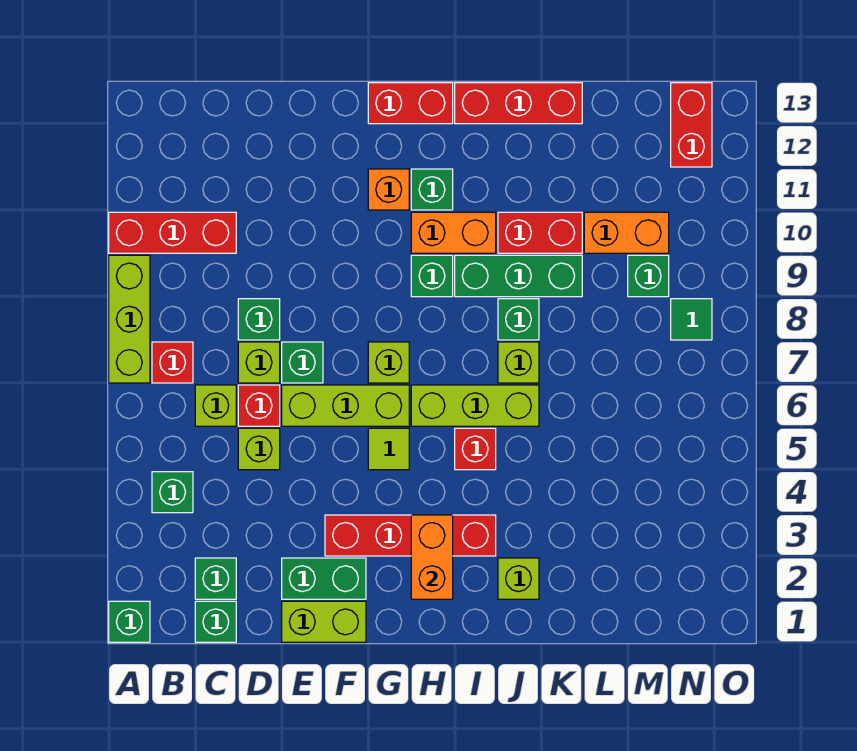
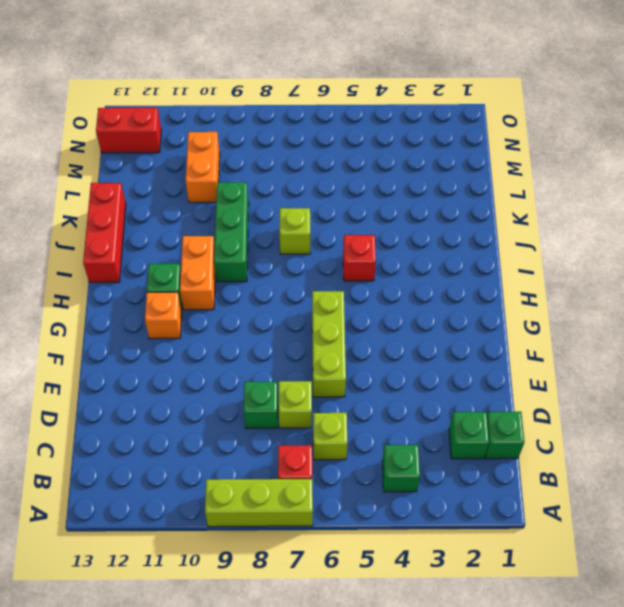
none -> green brick A1 level 1
none -> red brick A10:C10 level 1
none -> lime brick D5 level 1
none -> red brick D6 level 1

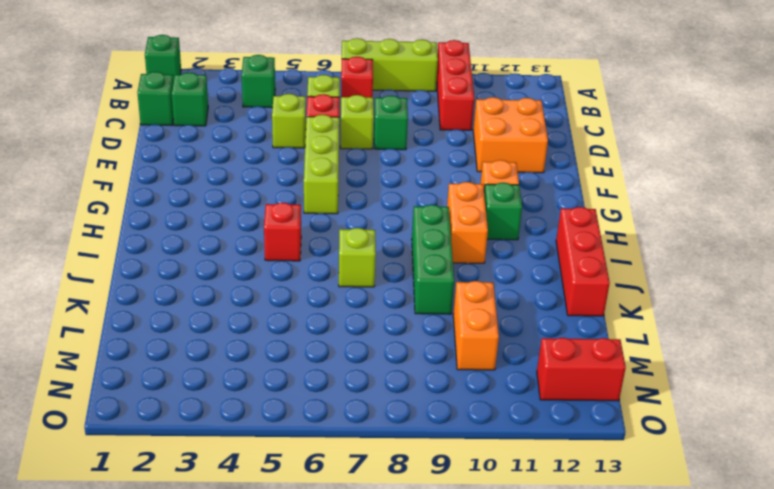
orange brick D11:E12 level 1 -> none
none -> lime brick E1:F1 level 1
none -> green brick E2:F2 level 1
none -> green brick E7 level 1
none -> red brick F3:I3 level 1

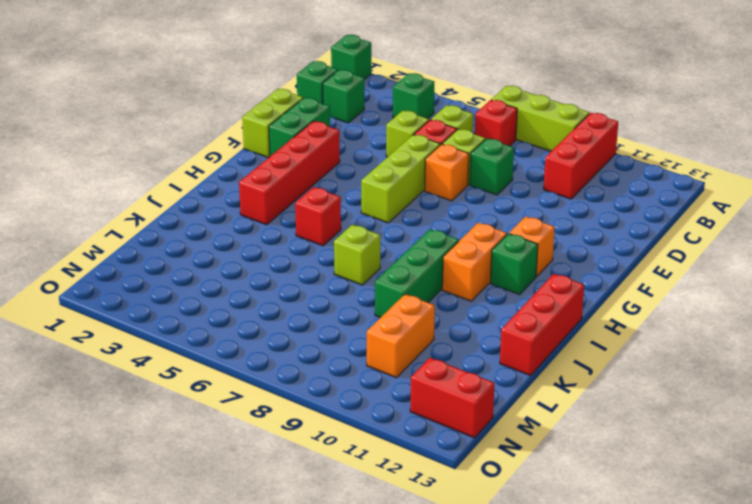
orange brick E7 level 1 -> green brick E7 level 1
none -> lime tile G5 level 1
none -> lime brick G7 level 1
none -> red brick G13:H13 level 1
none -> lime brick H6:J6 level 1

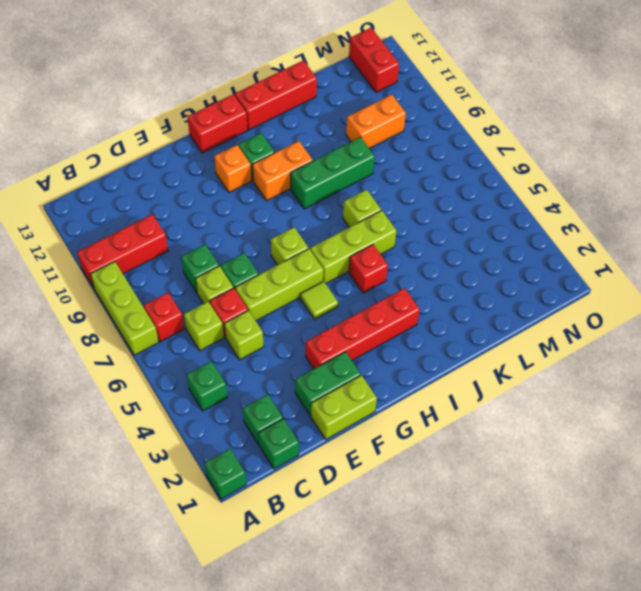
none -> green brick H9 level 1
none -> lime brick J2 level 1
none -> green brick J8 level 1
none -> red brick J10:K10 level 1

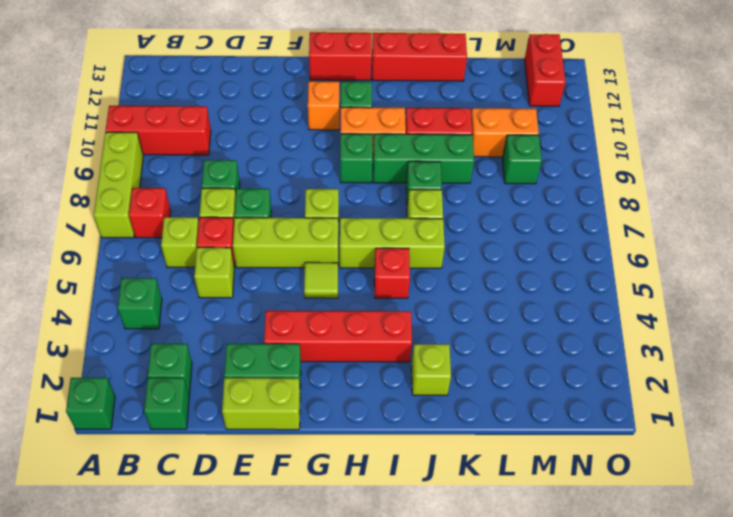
none -> green tile N8 level 1
none -> orange brick H2:H3 level 2

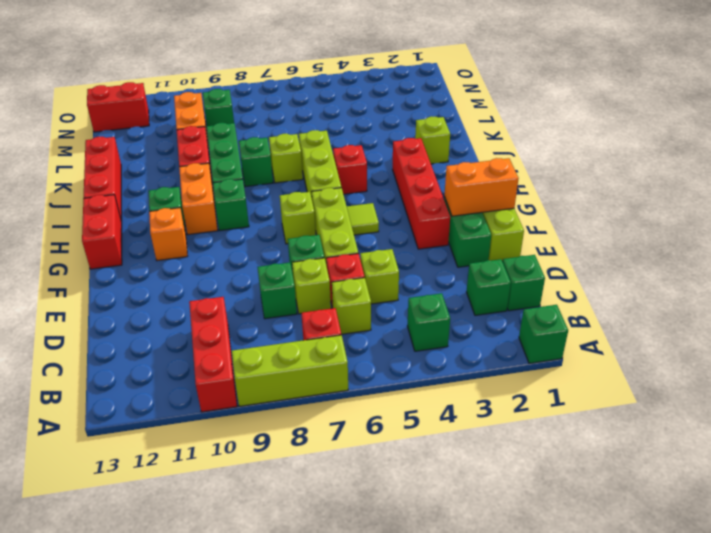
orange brick F1:F2 level 2 -> orange brick H2:H3 level 2
none -> green tile N8 level 1

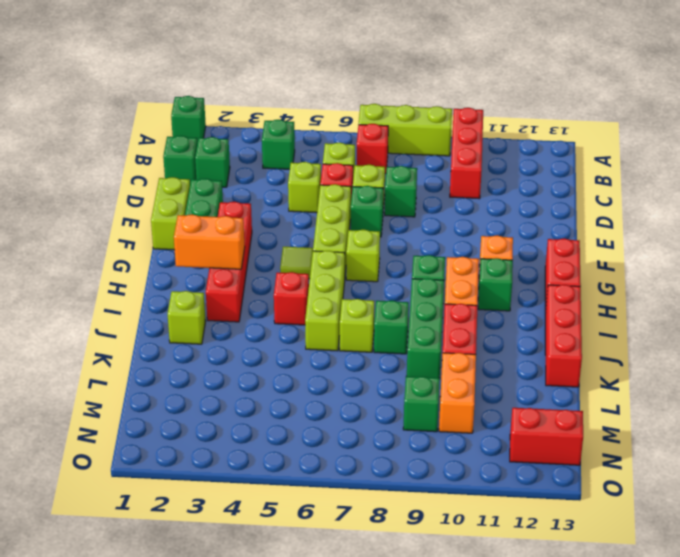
none -> green tile N8 level 1

